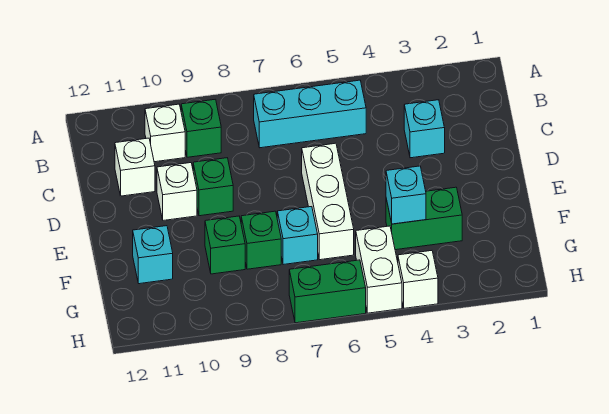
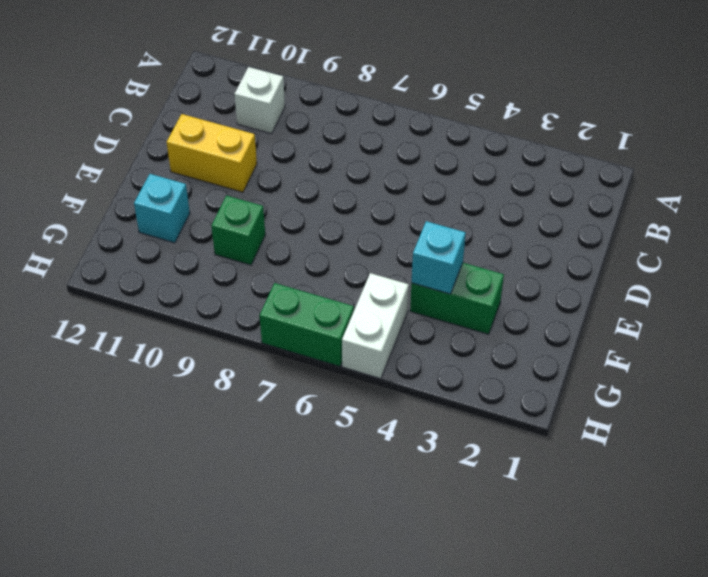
yellow brick D10:D11 level 1 -> white brick D10 level 1
none -> cyan brick B5:B7 level 1
none -> green brick B9 level 1
none -> cyan brick C3 level 1

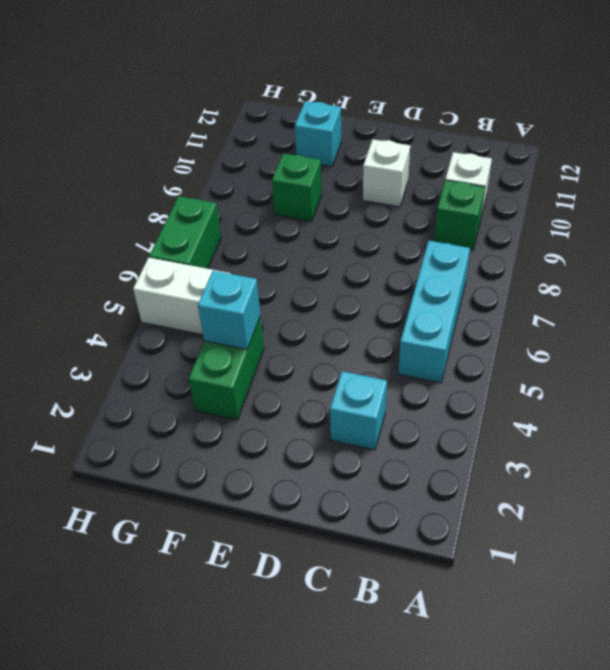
none -> white brick C11 level 1
none -> white brick D6:F6 level 1
none -> green brick D9 level 1

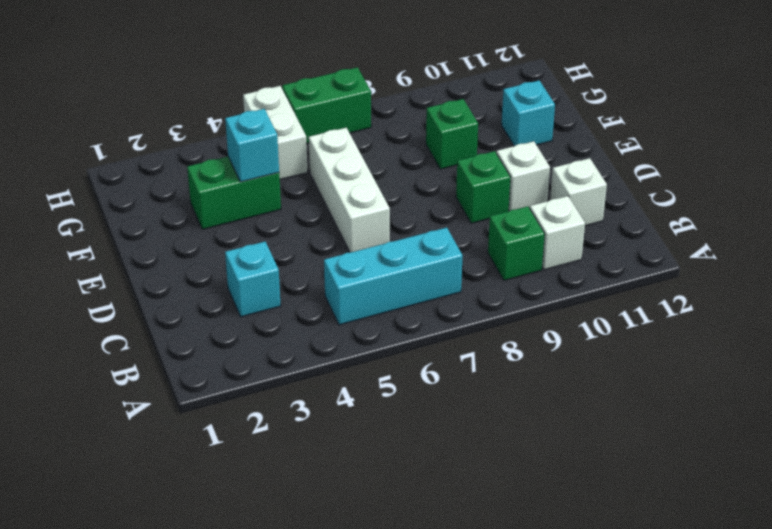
none -> cyan brick F7 level 1
none -> green brick F8 level 1
none -> white brick H4 level 1

